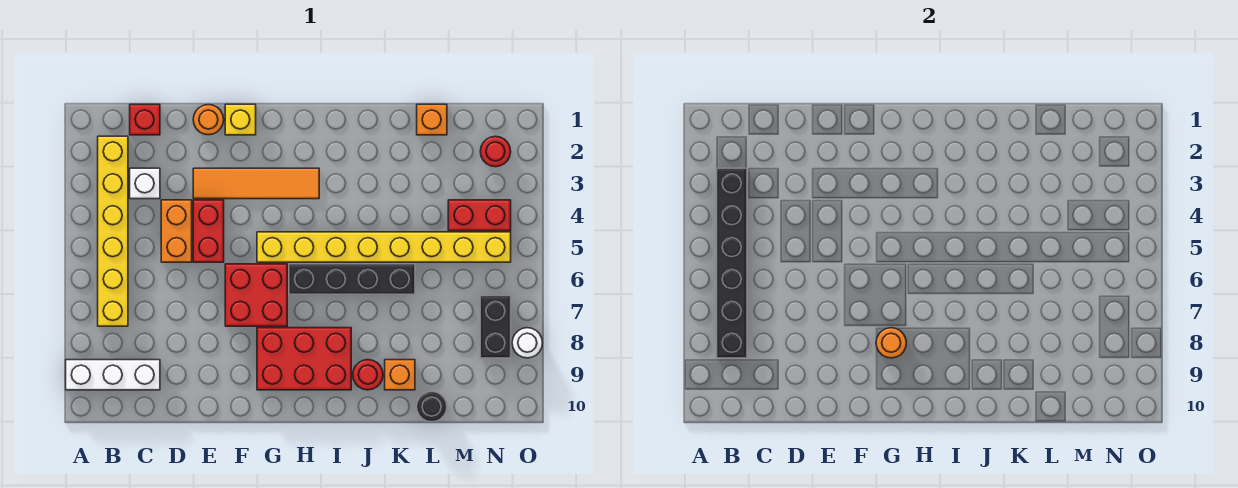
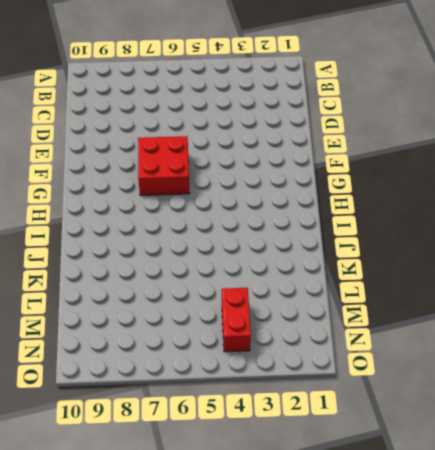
none -> white brick A9:C9 level 1
none -> yellow brick B2:B7 level 1
none -> red brick C1 level 1

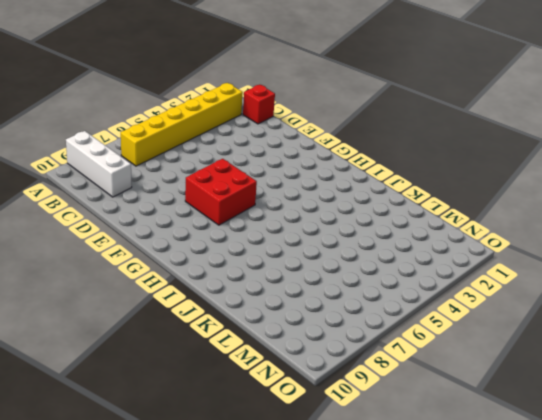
none -> white brick C3 level 1
none -> orange brick D4:D5 level 1
none -> orange round brick E1 level 1

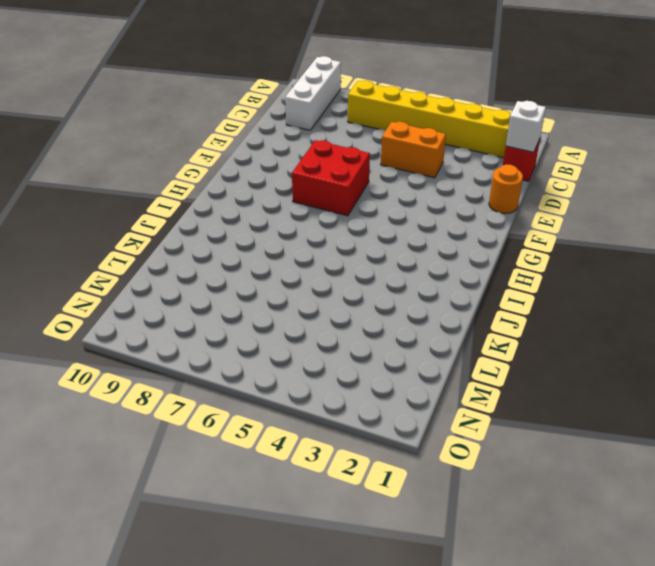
white brick C1 level 2 -> white brick C3 level 1
none -> orange tile E3:H3 level 1
none -> red brick E4:E5 level 1
none -> yellow brick F1 level 1

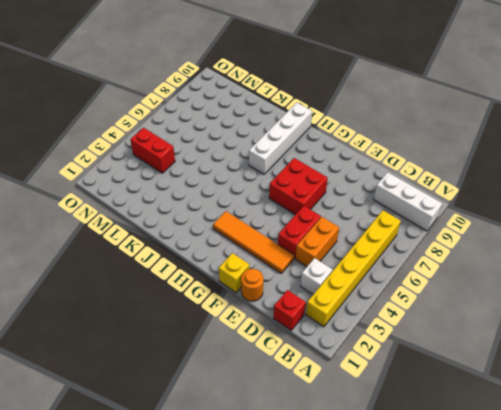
white brick I7:I10 level 1 -> red brick G8:I9 level 1
none -> yellow brick G5:N5 level 1
none -> black brick H6:K6 level 1
none -> red round brick J9 level 1

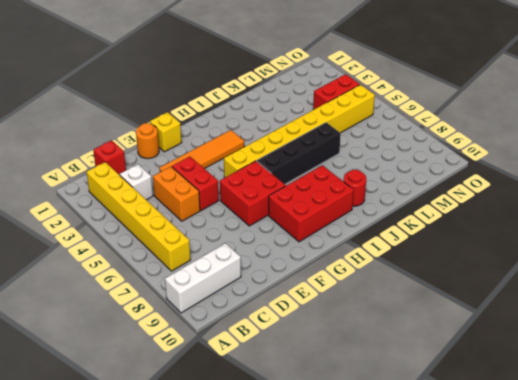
none -> orange brick K9 level 1
none -> orange brick L1 level 1
none -> black round brick L10 level 1

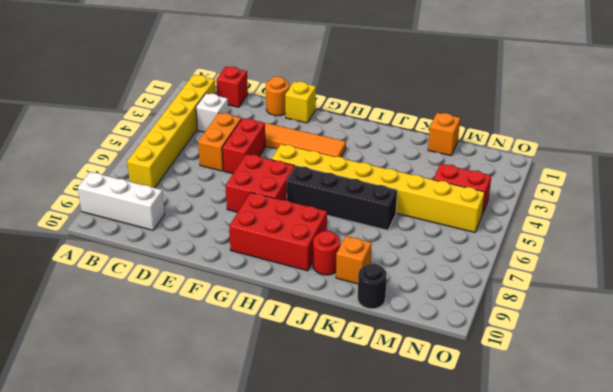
none -> red round brick N2 level 1
none -> black brick N7:N8 level 1
none -> white round brick O8 level 1

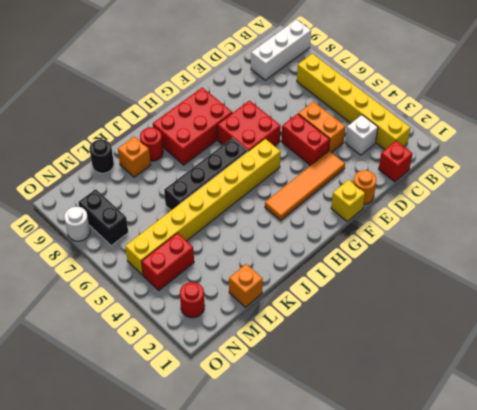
none -> black brick B3:B8 level 2
none -> orange round brick G8 level 2

